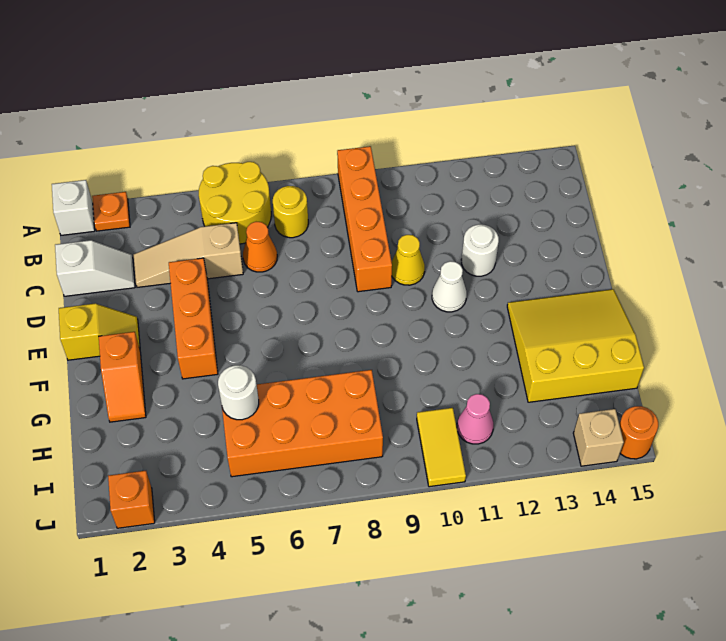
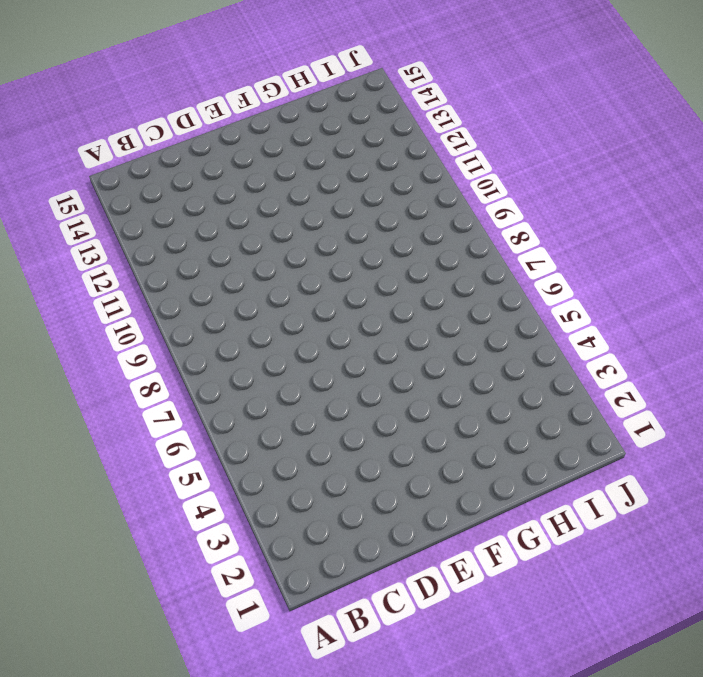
none -> white brick A1 level 1
none -> orange plate A2 level 1
none -> yellow round brick A5:B6 level 1

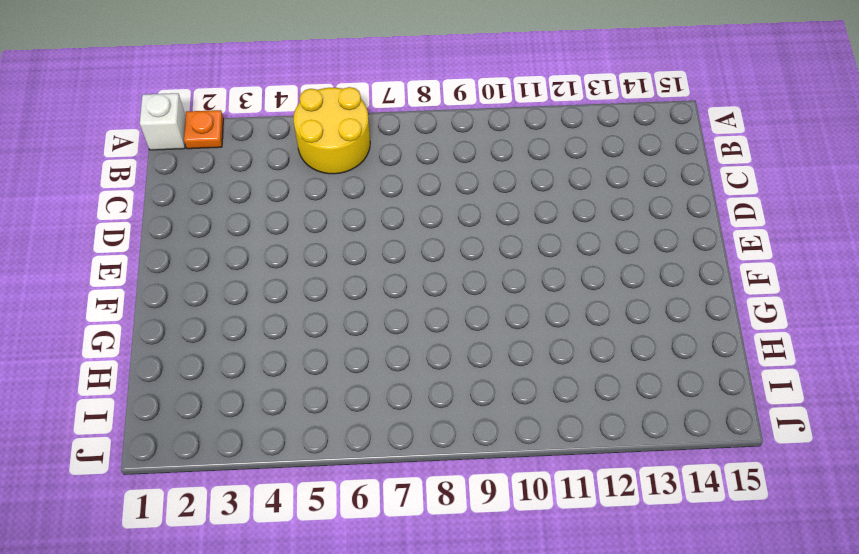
none -> orange brick A9:D9 level 1
none -> yellow round brick B7 level 1
none -> white slope C1:C2 level 1 top 1

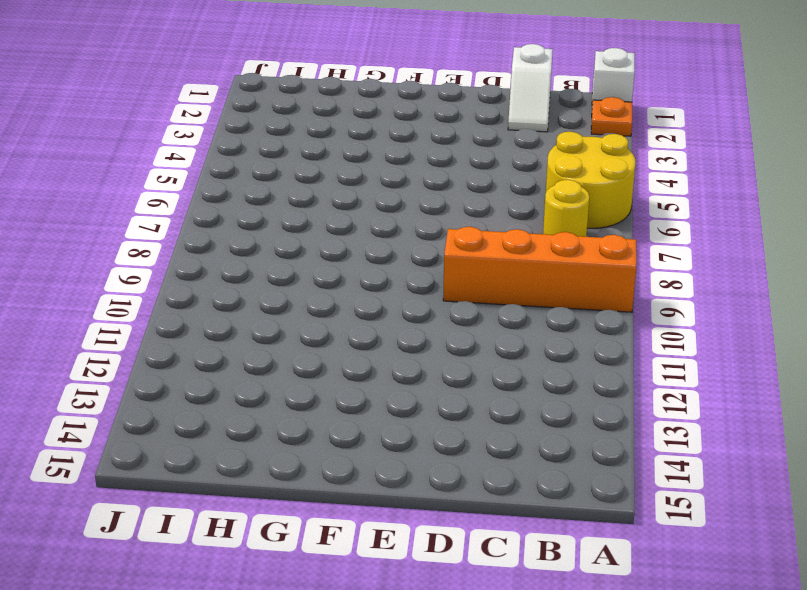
none -> tan slope C3:C5 level 1 top 5
none -> orange cone C6 level 1
none -> orange brick D4:F4 level 1

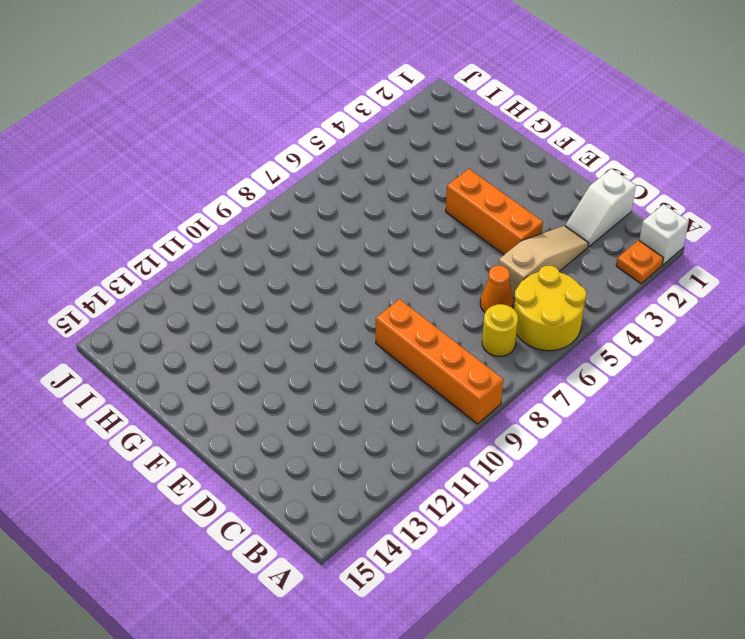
none -> yellow cone D10 level 1
none -> white round brick D12 level 1
none -> yellow slope E1:E2 level 1 top 1

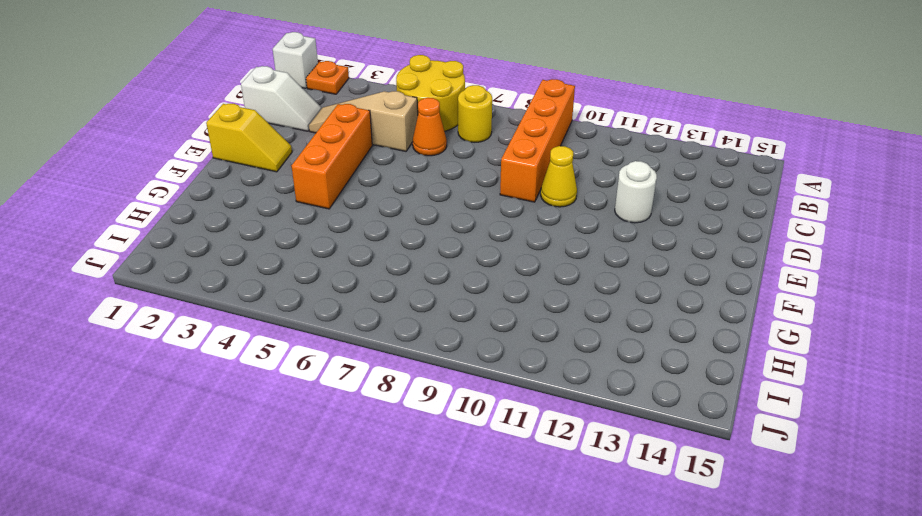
none -> white cone E11 level 1
none -> orange slope F2:G2 level 1 top F
none -> yellow slope F13:H15 level 1 top H

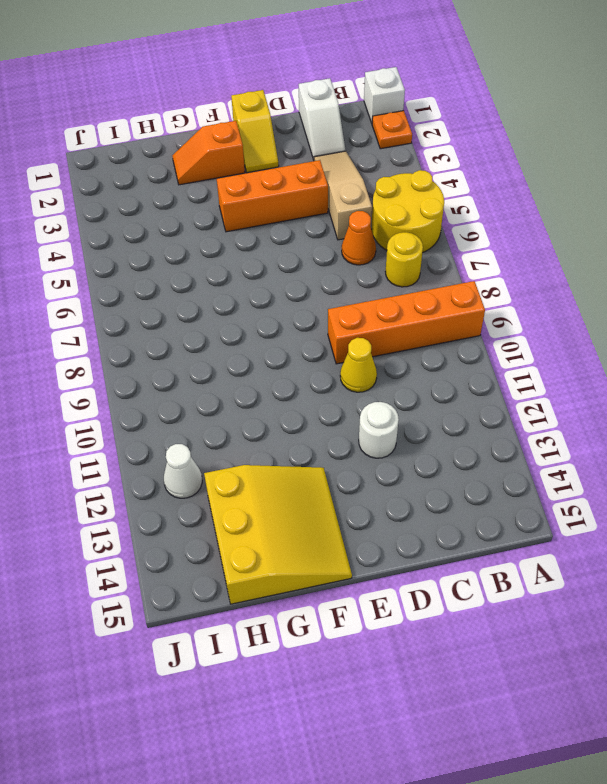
white cone I12 level 1 -> white cone E11 level 1
none -> orange brick H5:I8 level 1
none -> yellow tile I10:J10 level 1
none -> pink cone I11 level 1

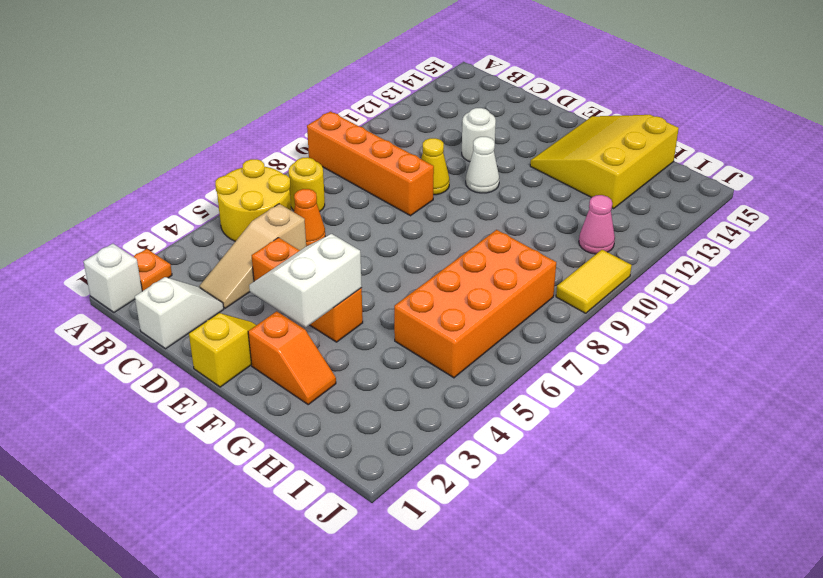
white slope E3:F4 level 2 top F -> none
yellow tile J9:J10 level 1 -> yellow tile I10:J10 level 1
none -> orange brick J2 level 1
none -> tan brick J14 level 1
none -> orange round brick J15 level 1

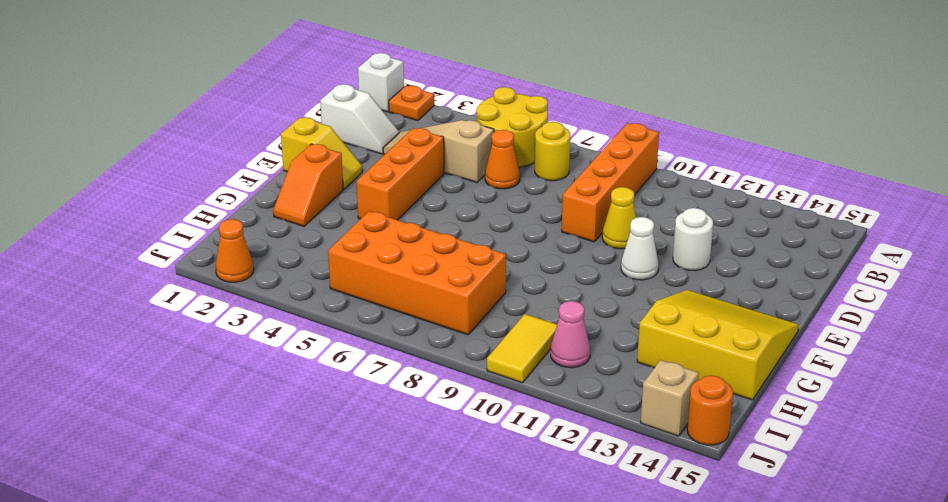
orange cone J2 level 1 -> orange brick J2 level 1
none -> white round brick H5 level 2

